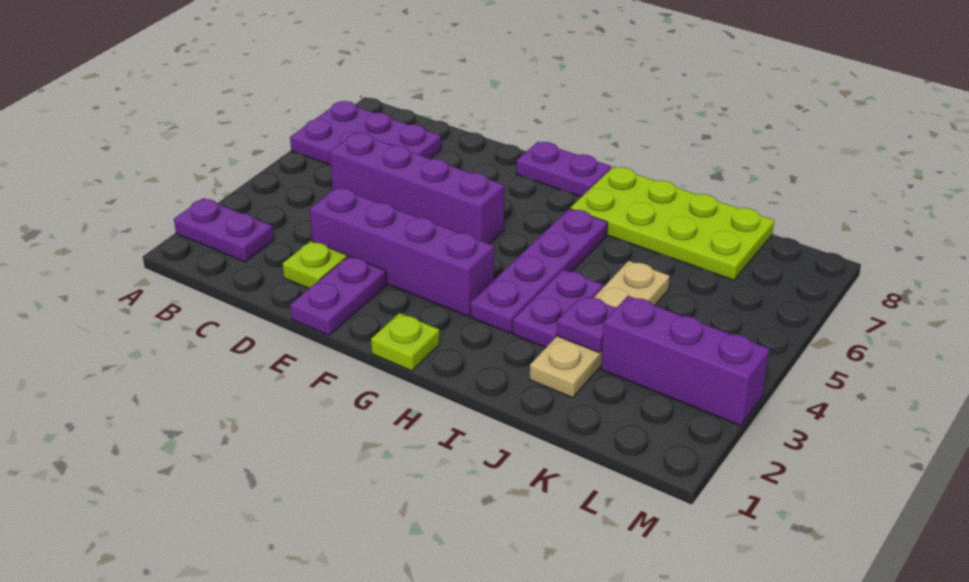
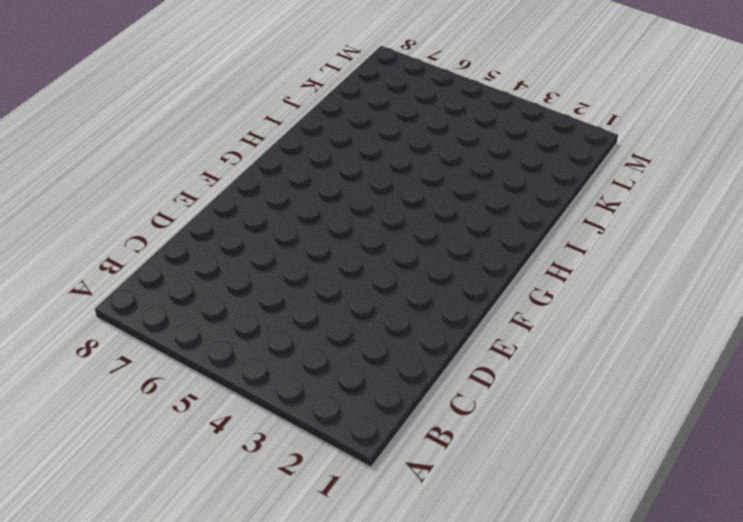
none -> purple plate A2:B2 level 1
none -> purple plate A6:C7 level 1
none -> purple brick C5:F5 level 1

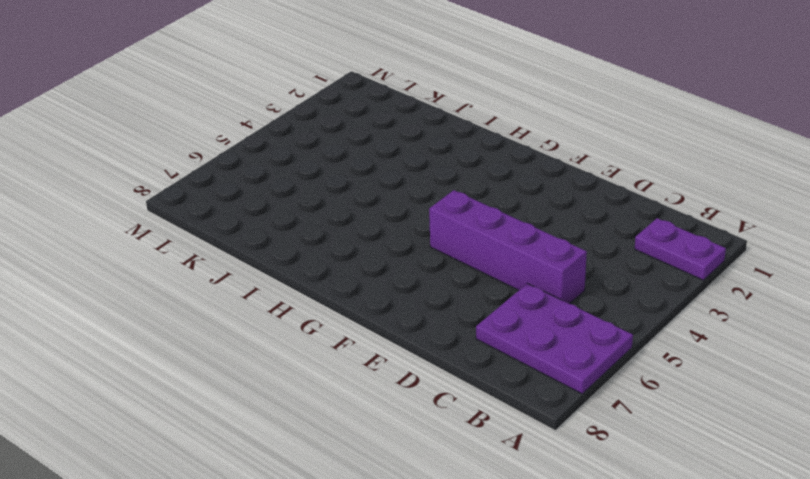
none -> lime plate D2 level 1
none -> purple brick D3:G3 level 1
none -> purple plate E1:E2 level 1

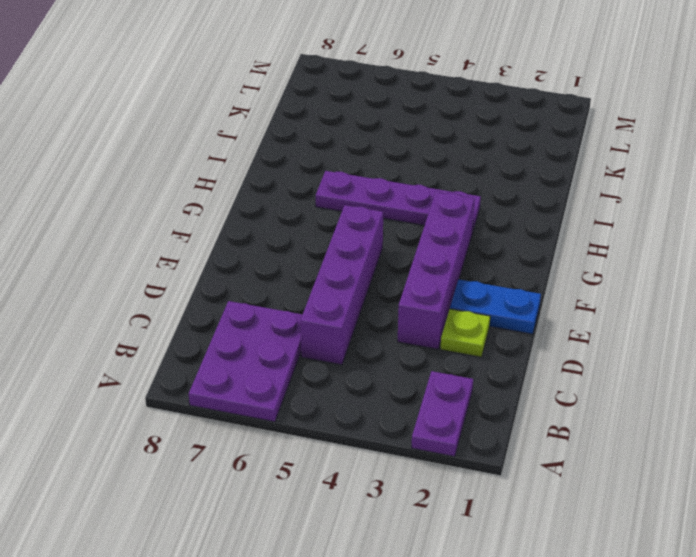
blue plate E1:E2 level 1 -> purple plate E1:E2 level 1
none -> purple plate F8:G8 level 1
none -> lime plate G1 level 1
none -> lime plate H7:K8 level 1

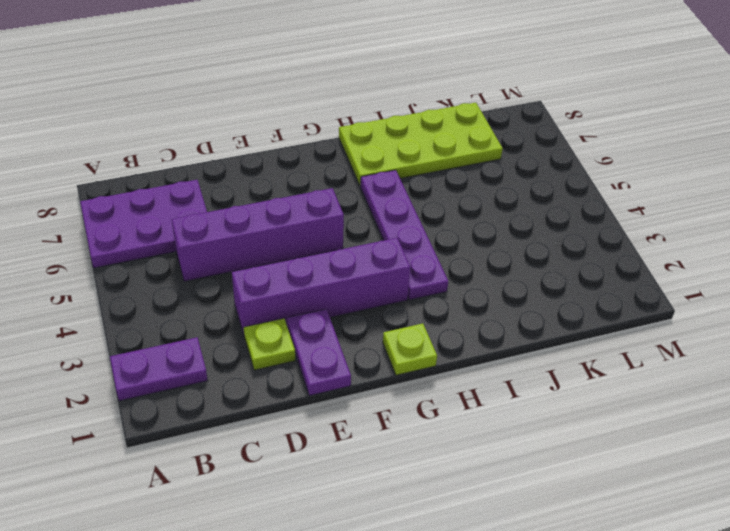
none -> purple plate F8:G8 level 1
none -> purple plate I3:I4 level 1
none -> tan plate J2:J5 level 1

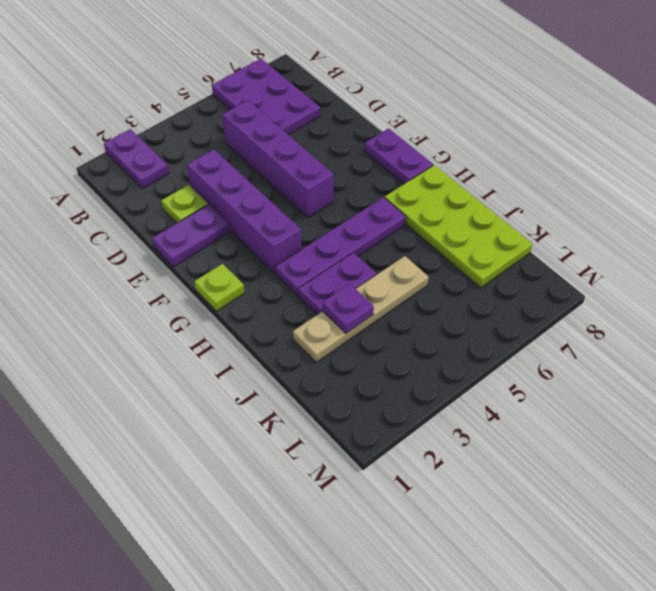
none -> purple brick K3:M3 level 1

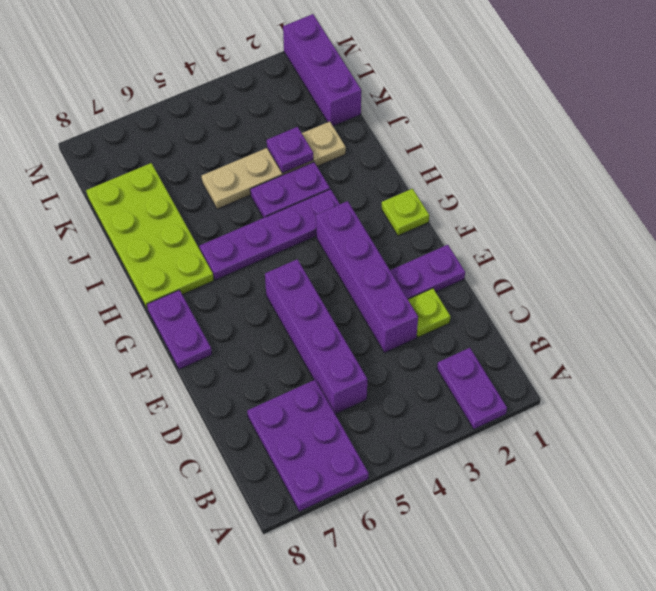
purple brick K1:M1 level 1 -> purple brick K3:M3 level 1

